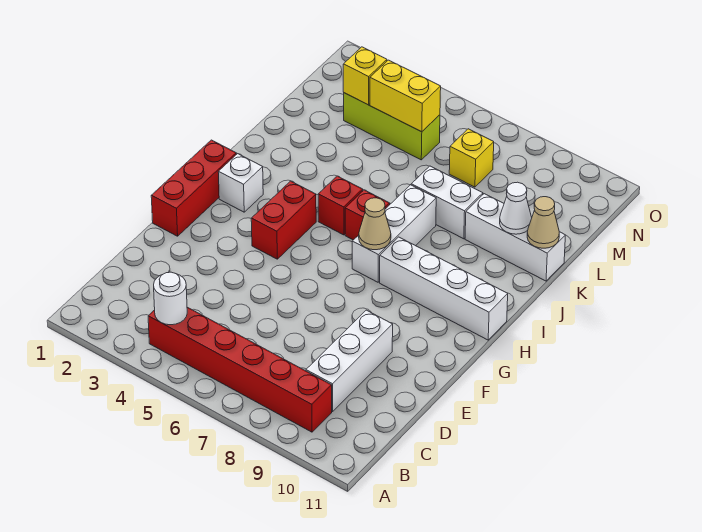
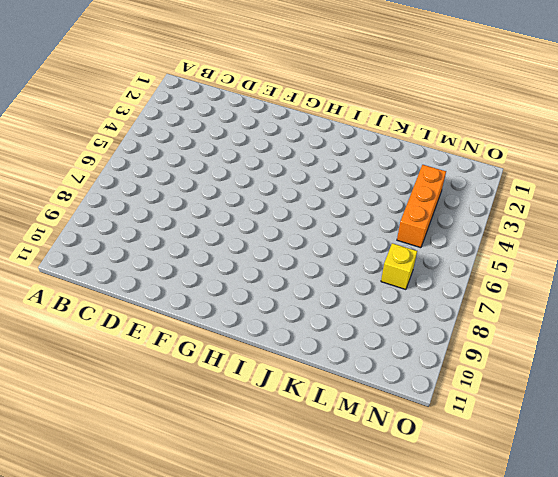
orange brick M3:M5 level 1 -> lime brick M3:M5 level 1
none -> red brick B4:B9 level 1
none -> white brick C9:E9 level 1
none -> red brick F1:H1 level 1

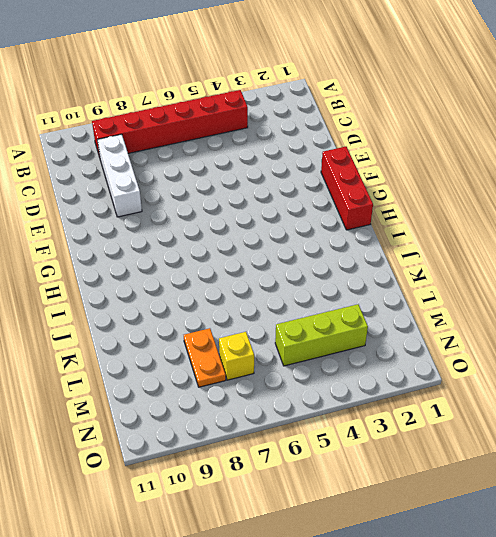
orange plate L8:M8 level 1 -> none
none -> red brick G4:H4 level 1
none -> white brick H2 level 1
none -> white brick H7:J7 level 1

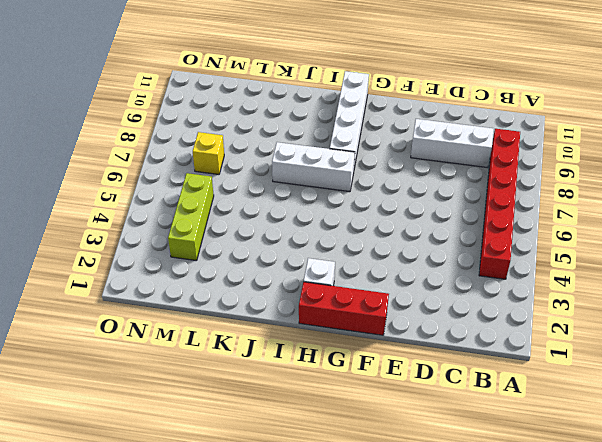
none -> red brick G4:H4 level 1
none -> red brick I5 level 1
none -> red brick I6 level 1

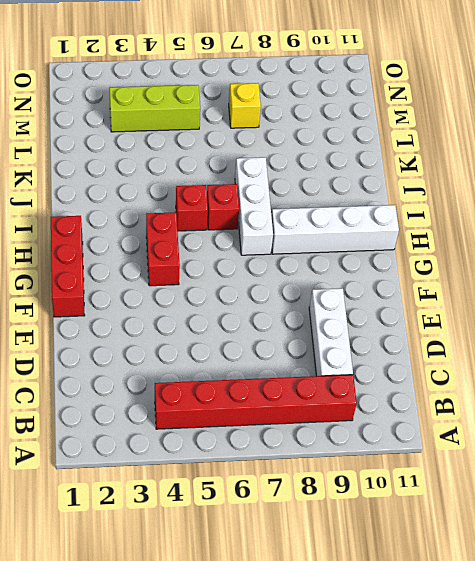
none -> white brick H2 level 1
none -> white brick K7:K8 level 1
none -> white brick K9:K11 level 1

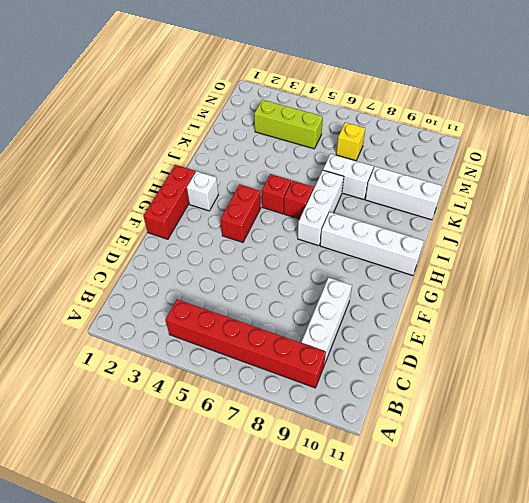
none -> white round brick B4 level 2
none -> tan cone H7 level 2
none -> white cone K10 level 2

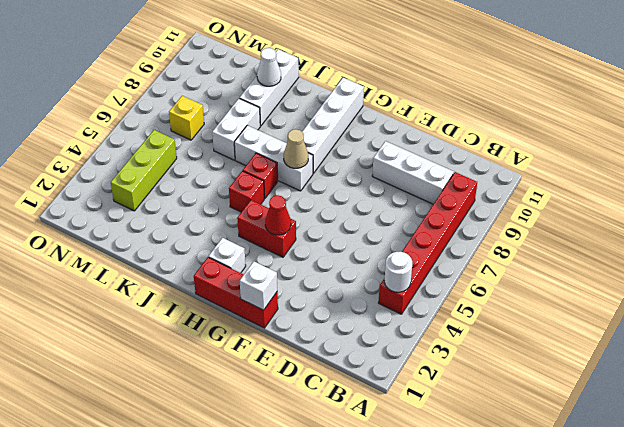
white brick F1 level 2 -> none
red cone G4 level 2 -> none
none -> tan cone K11 level 2
none -> yellow brick M3 level 2
none -> yellow brick M4:M5 level 2

